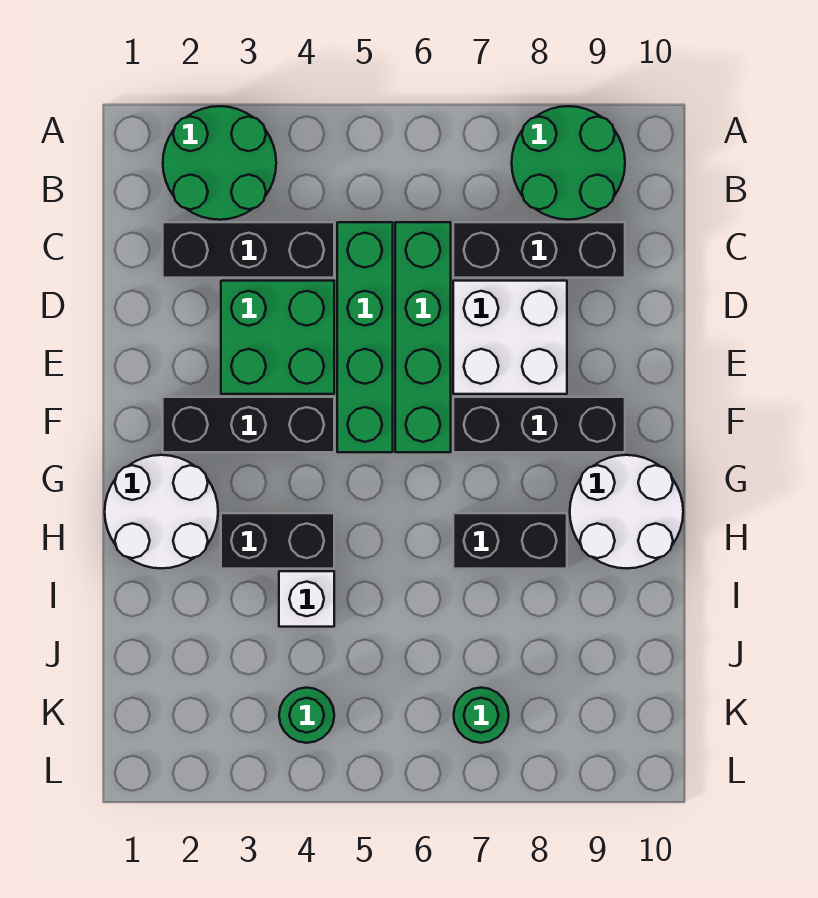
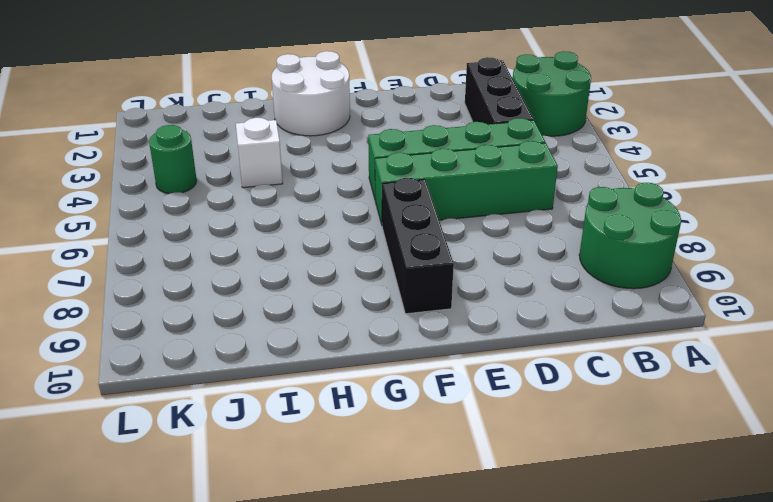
none -> black brick C7:C9 level 1
none -> green brick D3:E4 level 1
none -> white brick D7:E8 level 1

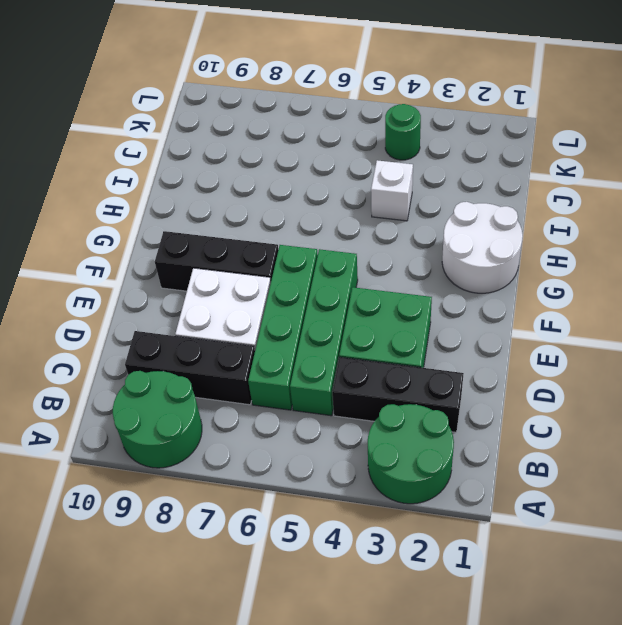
none -> black brick F2:F4 level 1
none -> white round brick G9:H10 level 1
none -> black brick H3:H4 level 1

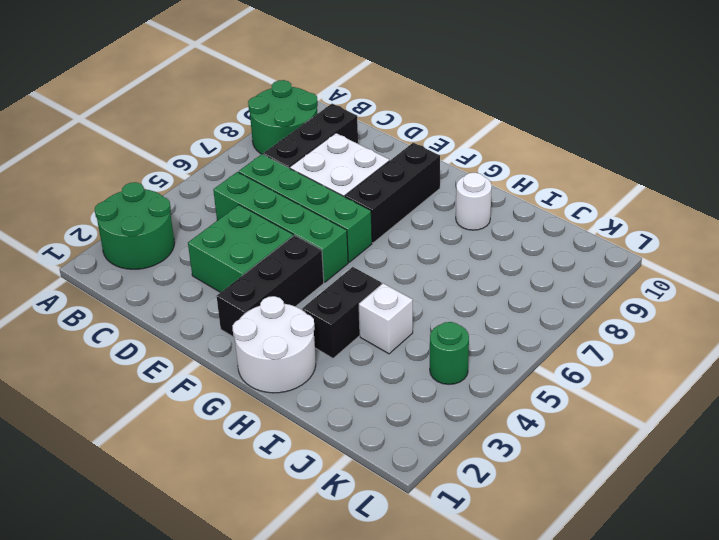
white round brick H9 level 1 -> white round brick G9:H10 level 1
none -> black brick C2:C4 level 1
none -> black brick H7:H8 level 1
none -> green round brick K7 level 1

